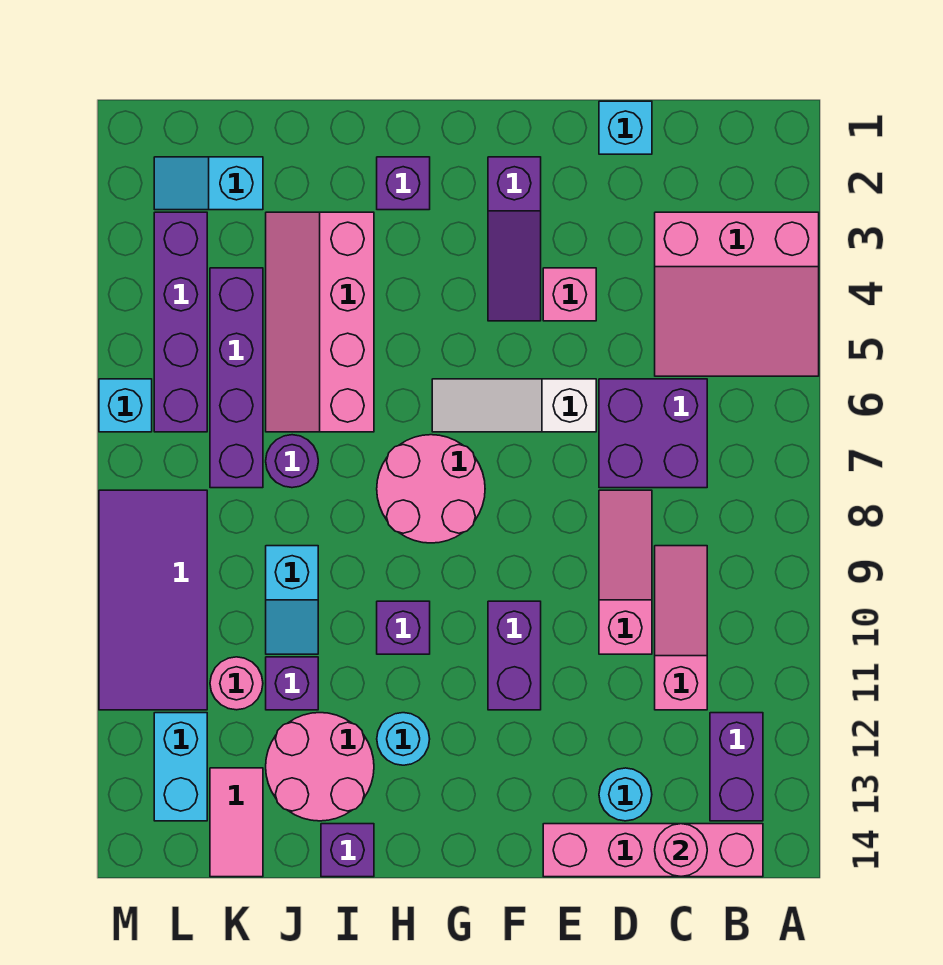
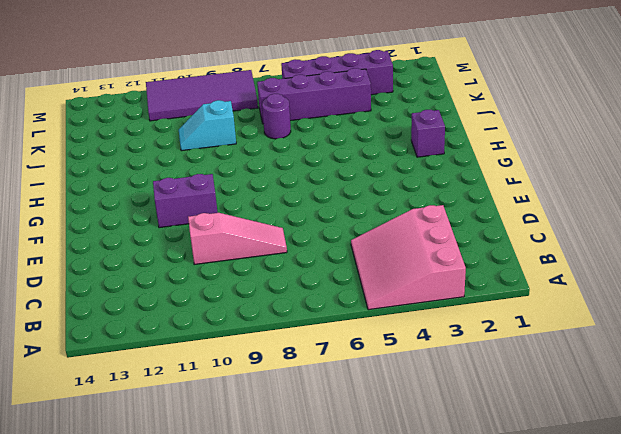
none -> purple brick B12:B13 level 1
none -> pink brick B14:E14 level 1
none -> purple brick C6:D7 level 1
none -> pink slope C9:C11 level 1 top 11

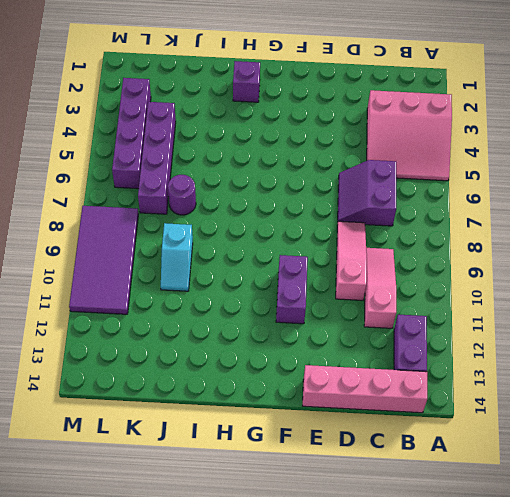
purple slope C6:D7 level 1 top C -> purple brick C6:D7 level 1
none -> cyan brick D1 level 1
none -> cyan round brick D13 level 1
none -> pink brick E4 level 1
none -> white slope E6:G6 level 1 top E

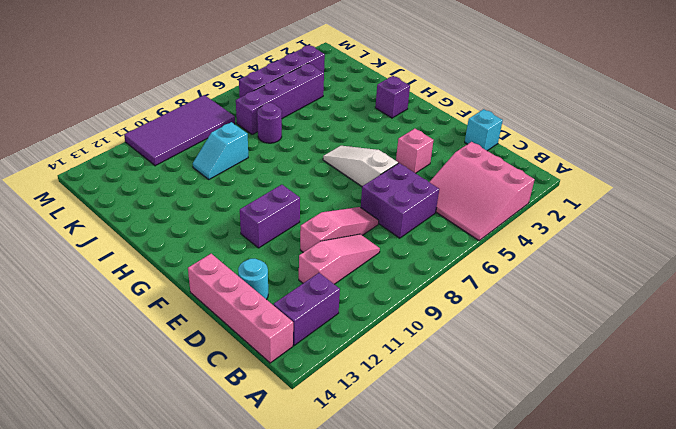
none -> purple slope F2:F4 level 1 top 2
none -> pink round brick G7:H8 level 1
none -> purple brick H10 level 1
none -> cyan round brick H12 level 1

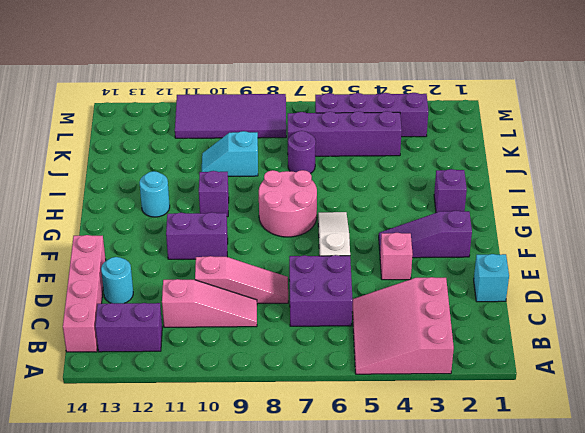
none -> pink slope I3:J6 level 1 top I
none -> pink round brick I12:J13 level 1
none -> purple brick I14 level 1
none -> purple brick J11 level 1

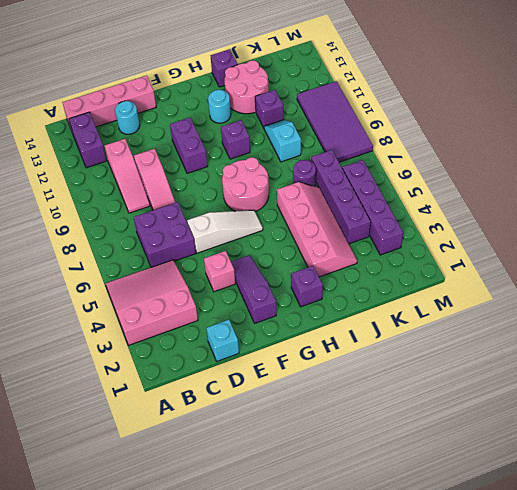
none -> cyan slope K2:L2 level 1 top K
none -> pink round brick K11 level 1
none -> pink tile K13:K14 level 1
none -> cyan brick L12:L13 level 1

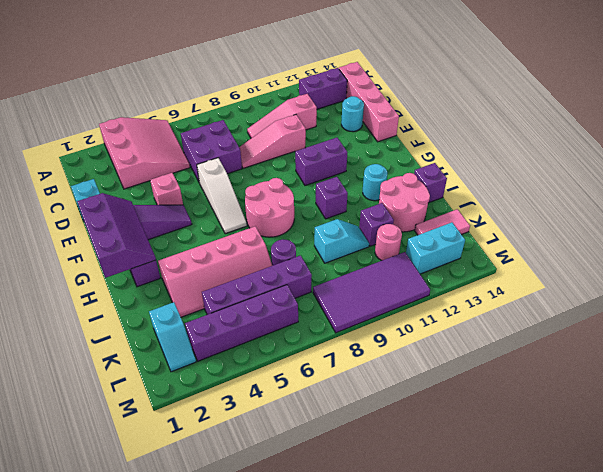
purple slope F1:H2 level 2 top 1 -> none
none -> cyan brick M6 level 1
none -> pink round brick C14 level 2

